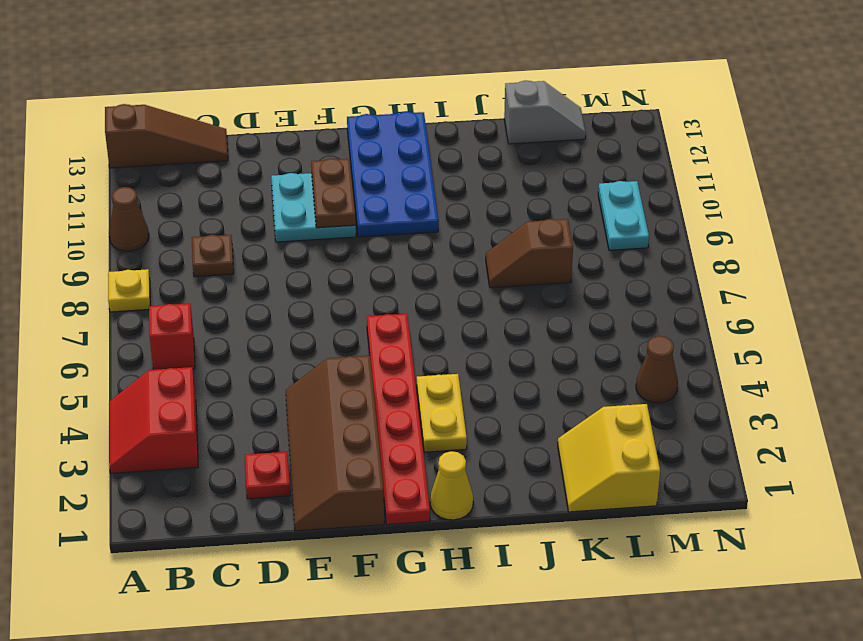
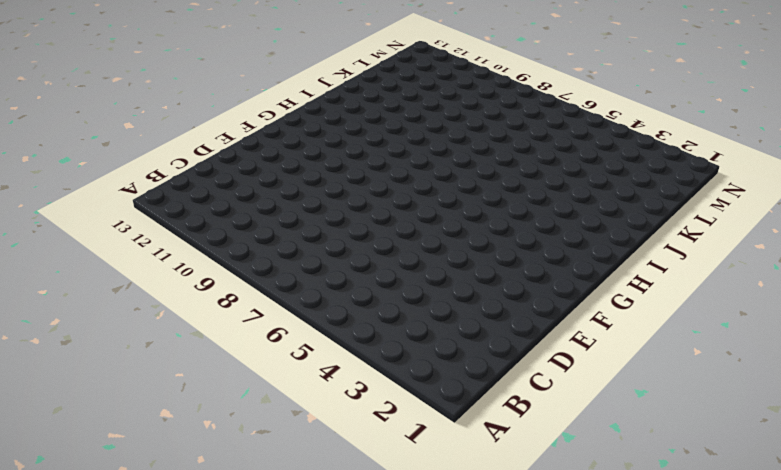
none -> red slope A3:B4 level 1 top B
none -> yellow plate A8 level 1
none -> brown cone A10 level 1

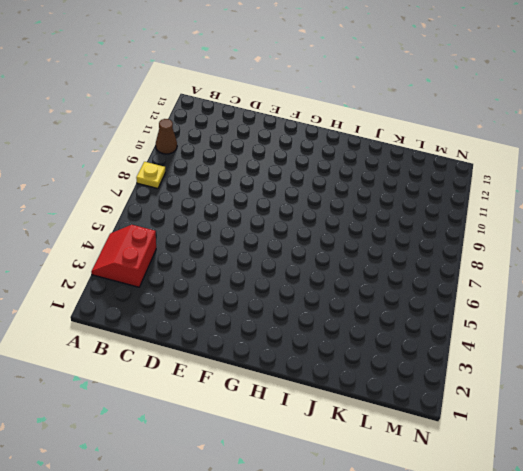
none -> brown slope A13:C13 level 1 top A
none -> red brick B6 level 1
none -> brown plate C9 level 1

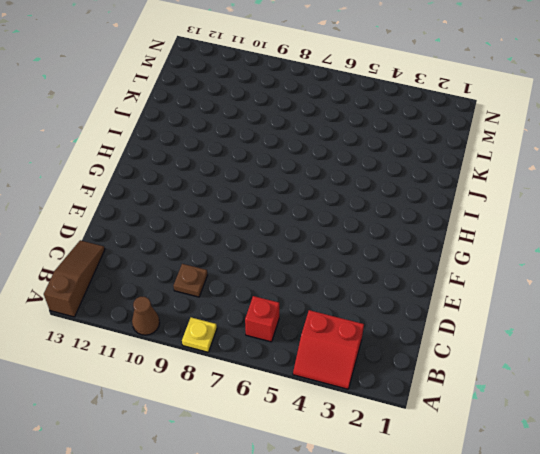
none -> red plate D2 level 1
none -> brown slope E1:F4 level 1 top F
none -> cyan plate E10:F11 level 1

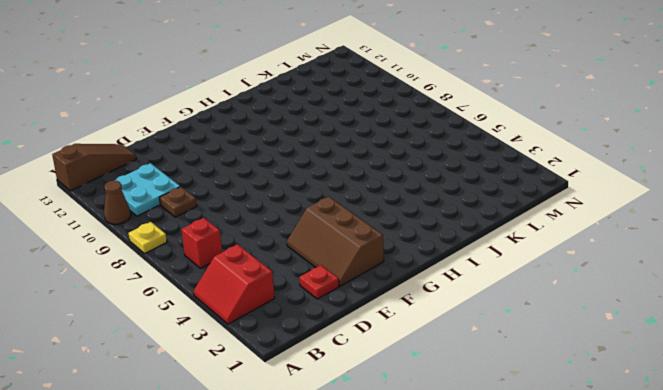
cyan plate B10:C11 level 1 -> cyan plate E10:F11 level 1
brown slope E2:F4 level 1 top F -> brown slope E1:F4 level 1 top F
none -> red plate G1:G6 level 1
none -> blue plate G10:H13 level 1
none -> yellow cone H1 level 1

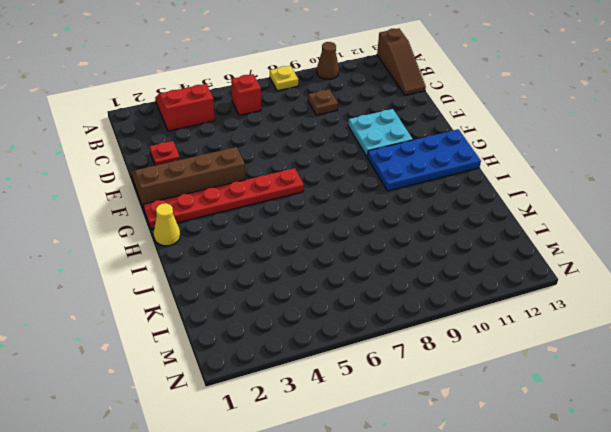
none -> yellow plate H3:H4 level 1
none -> brown slope J8:K8 level 1 top K
none -> yellow slope K1:L2 level 1 top L

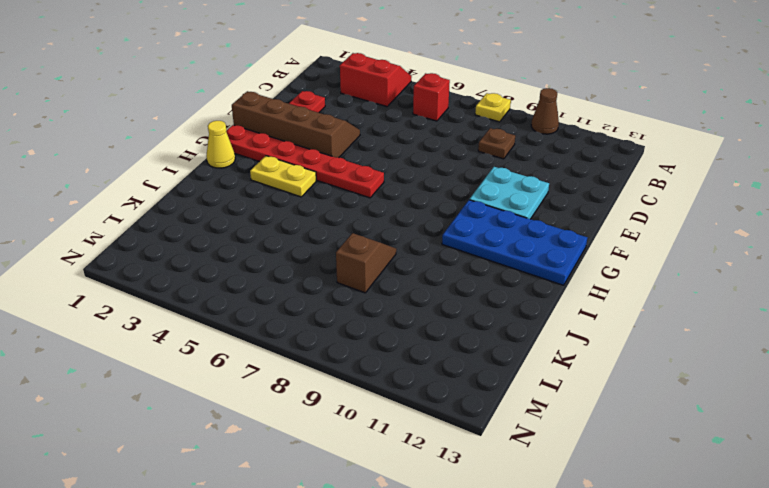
none -> brown slope A13:C13 level 1 top A
none -> yellow slope K1:L2 level 1 top L
none -> grey slope K13:L13 level 1 top K

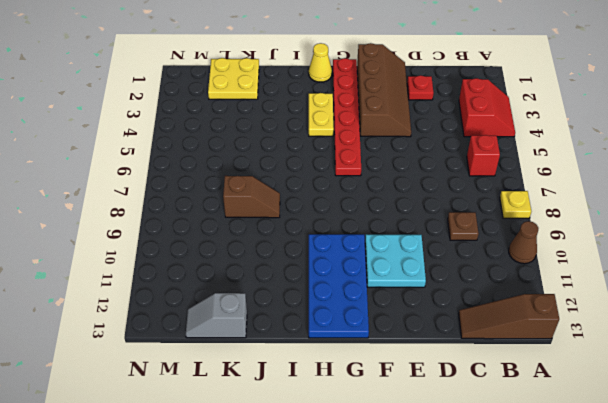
yellow plate K1:L2 level 1 -> yellow slope K1:L2 level 1 top L
none -> brown cone M4 level 1
none -> cyan plate M9:M10 level 1
none -> brown plate F10:F11 level 2

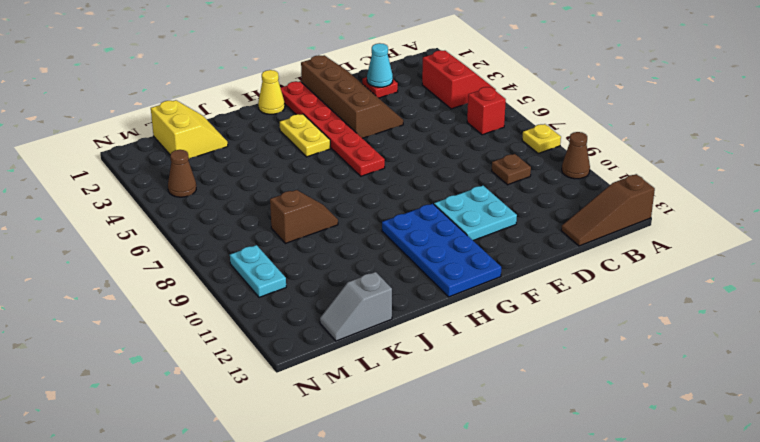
cyan cone D2 level 2 -> none
none -> brown plate F10:F11 level 2

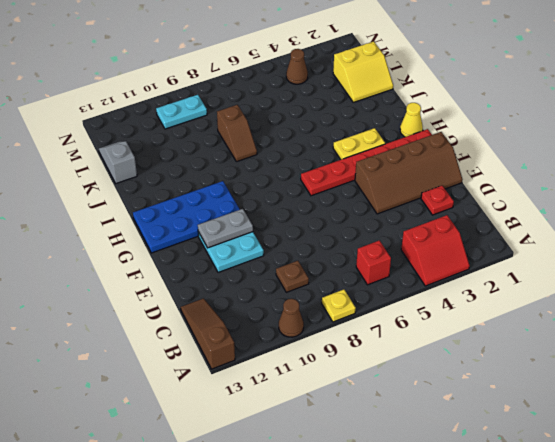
grey plate F10:F11 level 2 -> brown plate F10:F11 level 2

